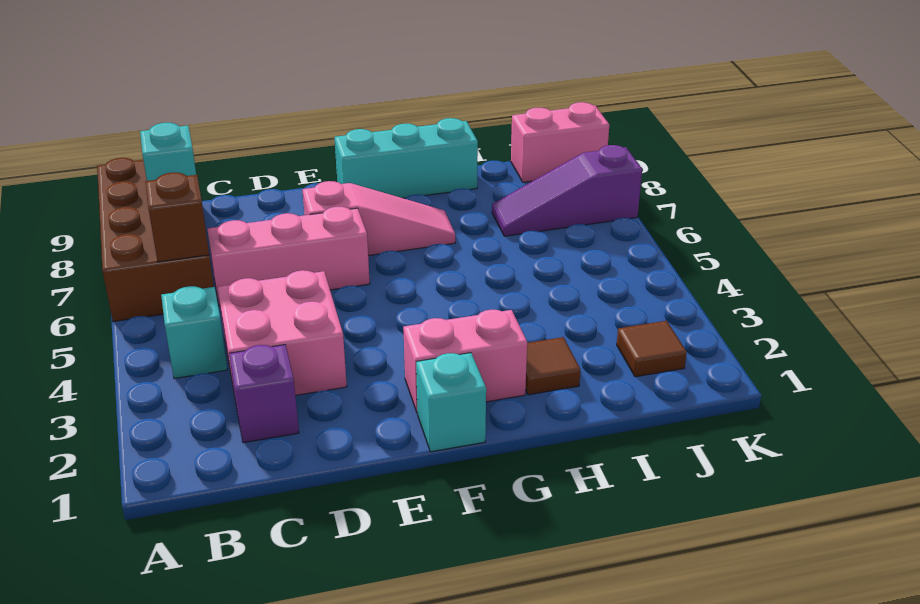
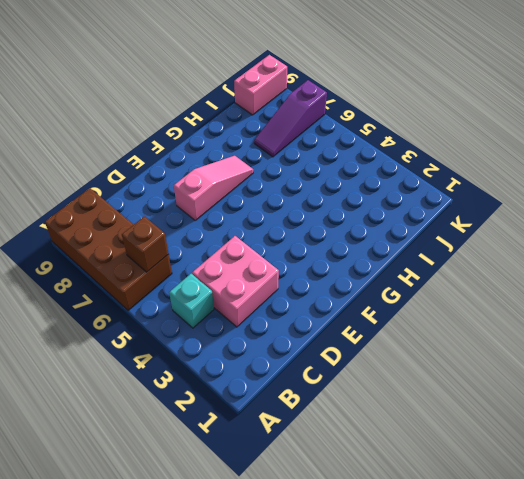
none -> purple brick C2 level 1
none -> pink brick C6:E6 level 1
none -> cyan brick F1 level 1

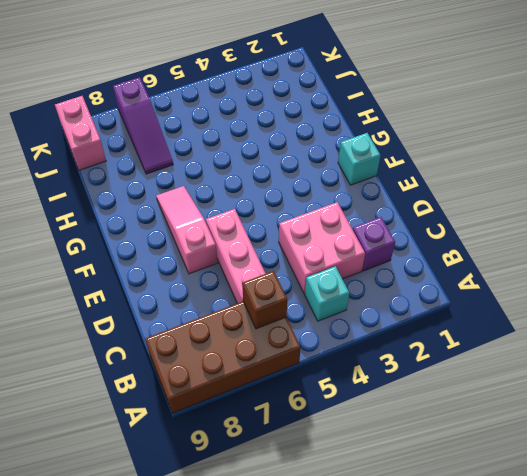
none -> pink brick F2:G2 level 1
none -> cyan brick F9:H9 level 1
none -> brown tile H2 level 1

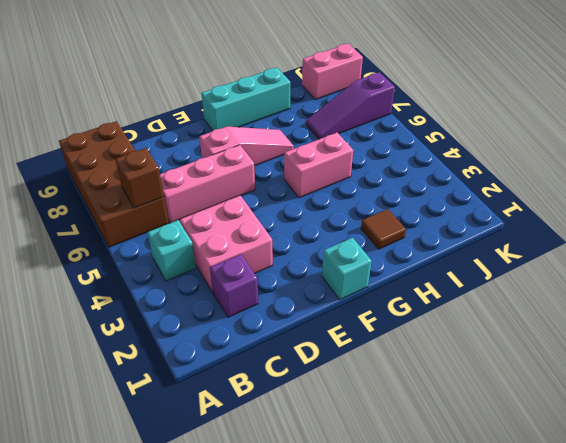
pink brick G5:H5 level 1 -> pink brick F2:G2 level 1
none -> brown tile J2 level 1
none -> cyan brick B8 level 2

